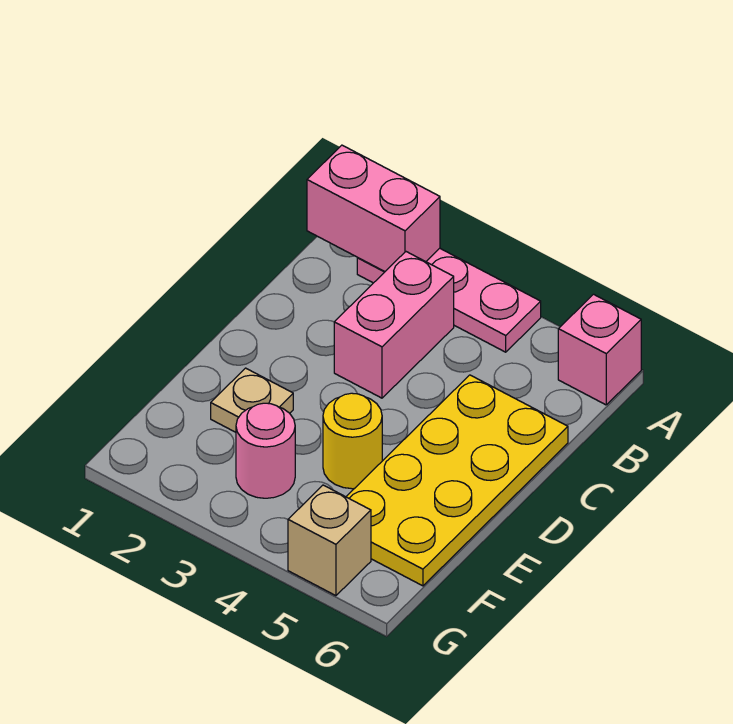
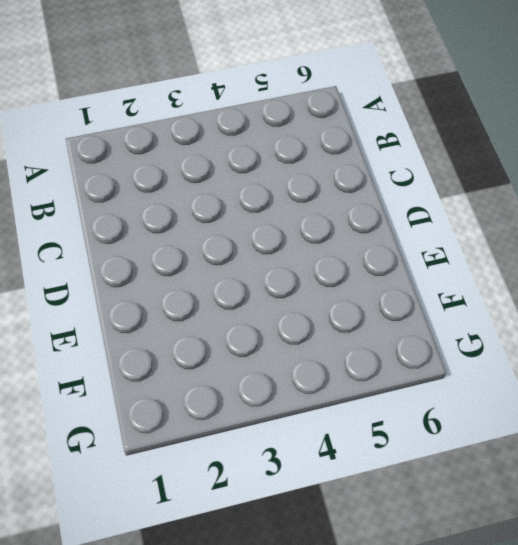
none -> pink plate A2:A4 level 1
none -> pink brick A6 level 1

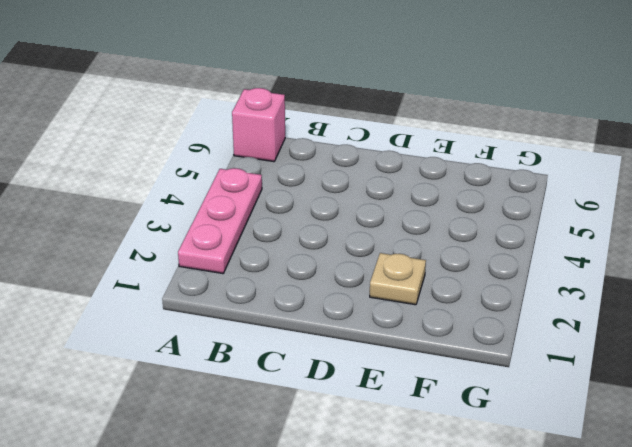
none -> pink brick B3:C3 level 1
none -> yellow plate C5:F6 level 1

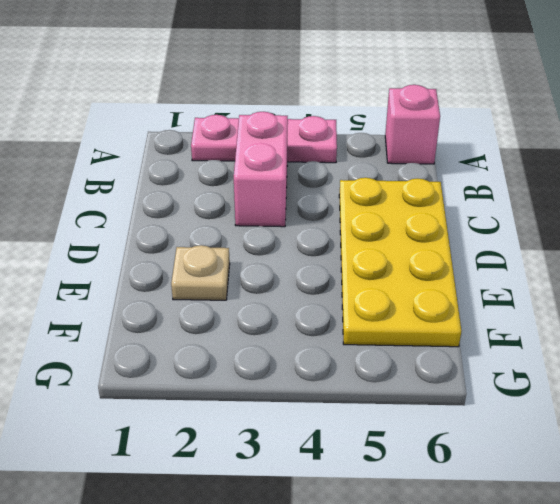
none -> yellow round brick E4 level 1
none -> pink round brick F3 level 1

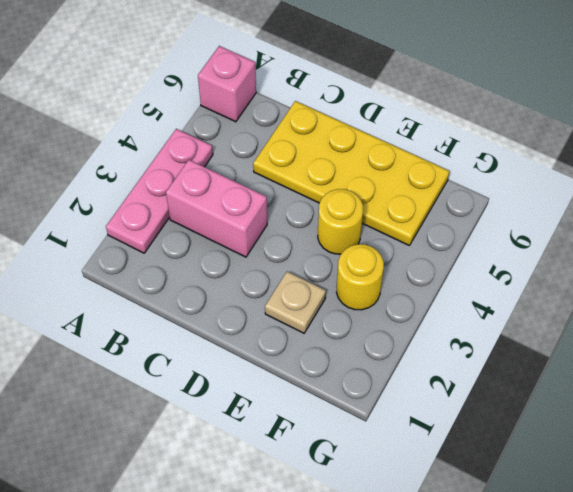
yellow round brick F3 level 1 -> pink round brick F3 level 1
none -> tan brick G5 level 1
none -> pink brick A1:A2 level 2

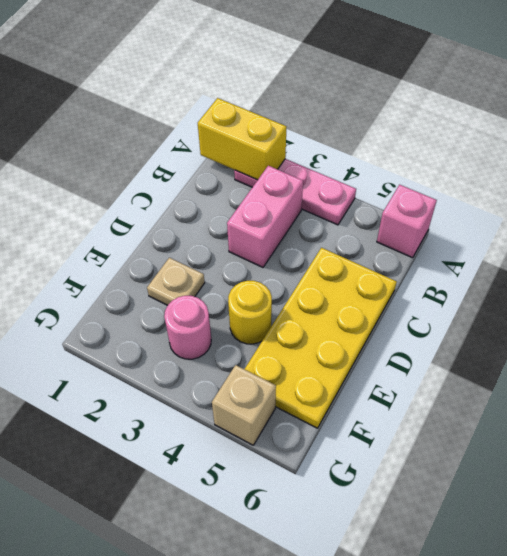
yellow brick A1:A2 level 2 -> pink brick A1:A2 level 2

